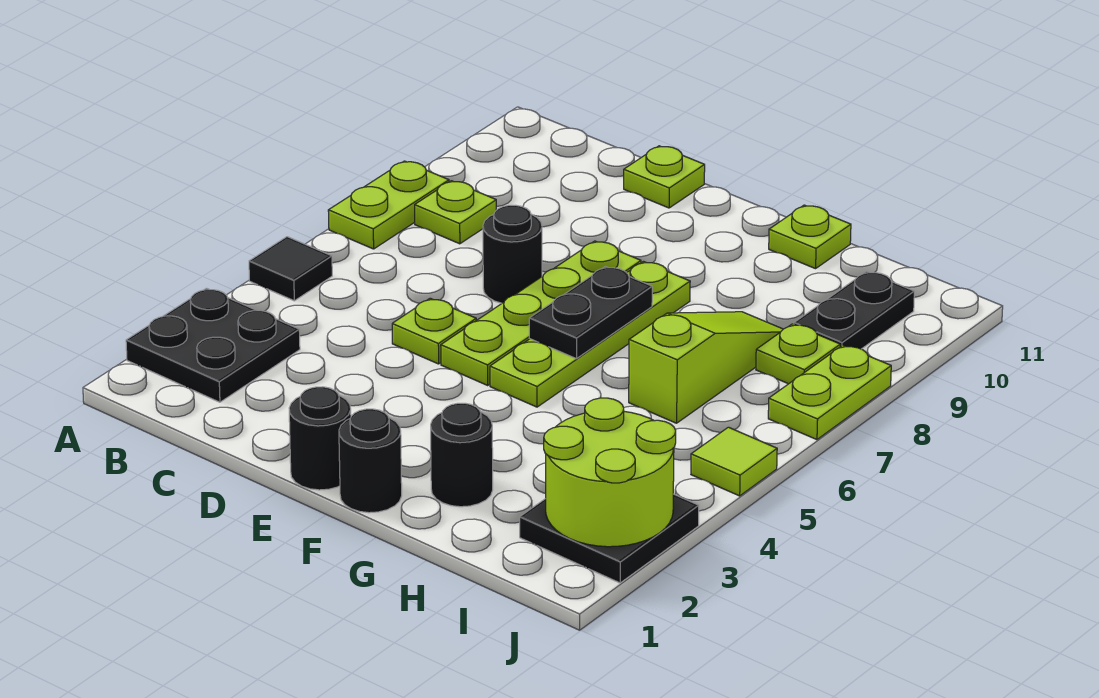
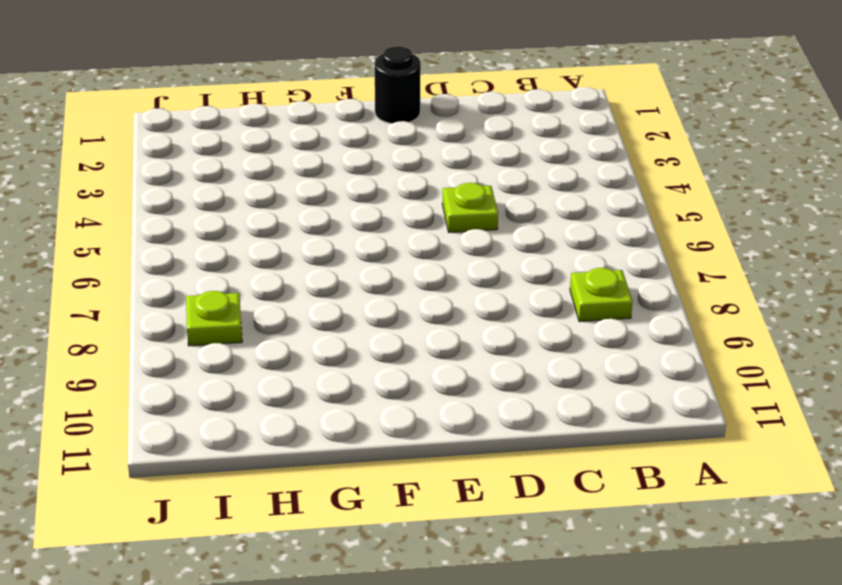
none -> black plate A2:B3 level 1
none -> black tile A5 level 1
none -> lime plate A7:A8 level 1

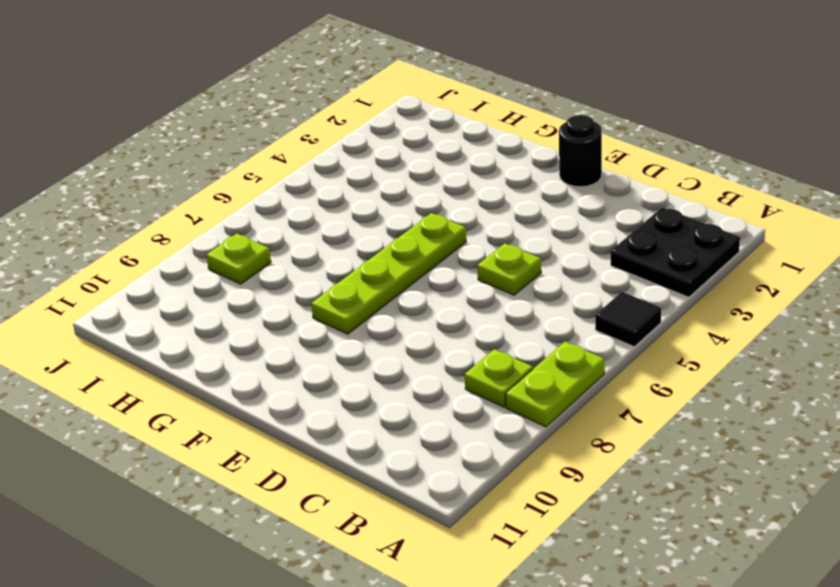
none -> black round brick D7 level 1
none -> lime plate D11 level 1
none -> lime plate E5:E8 level 1

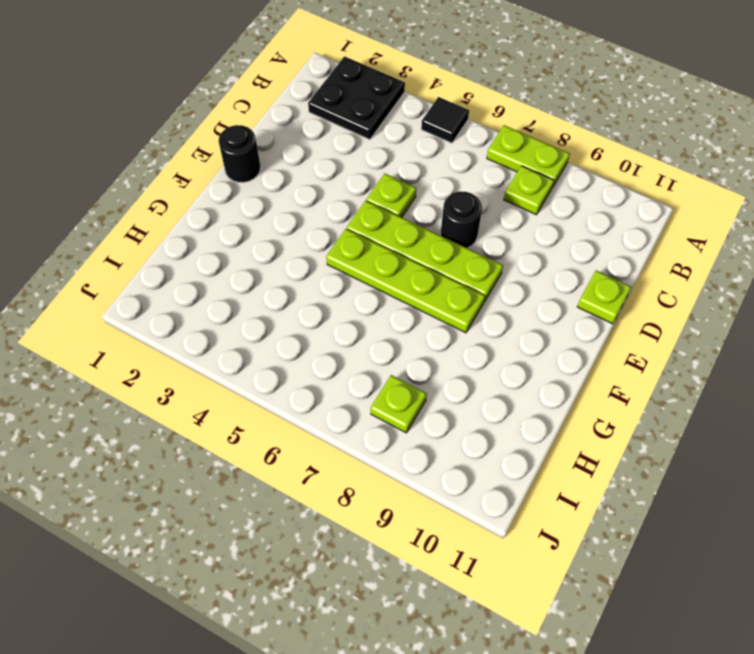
none -> black round brick F1 level 1
none -> black round brick G2 level 1
none -> lime plate G11 level 1

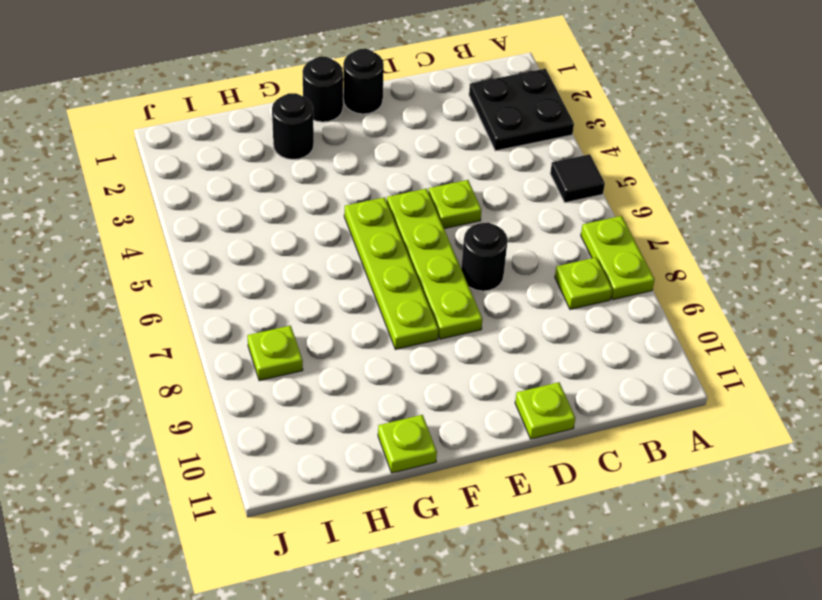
none -> lime slope H6:H8 level 1 top 6
none -> black plate I2:J3 level 1
none -> black plate I9:I10 level 1

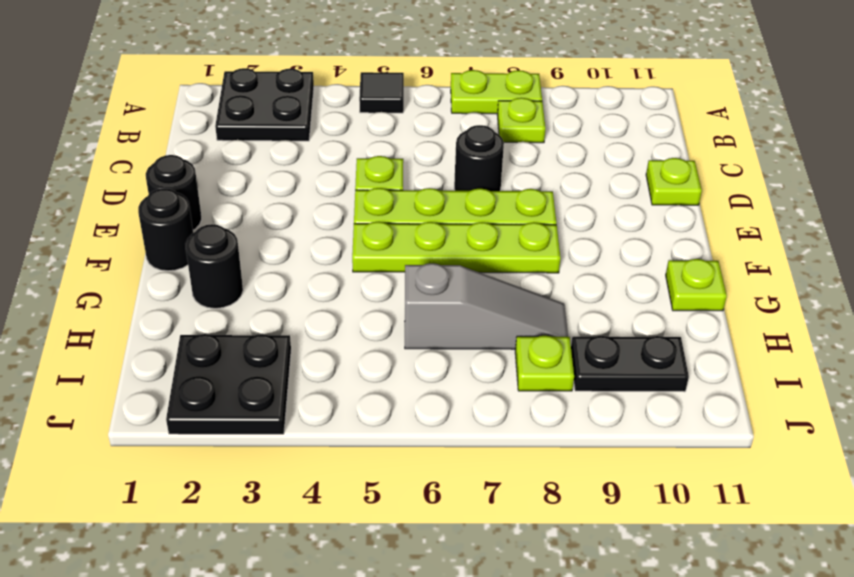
grey slope H6:H8 level 1 top 6 -> lime slope H6:H8 level 1 top 6
none -> lime tile J5 level 1
none -> lime plate J7:J8 level 1
none -> black plate F6:F7 level 2

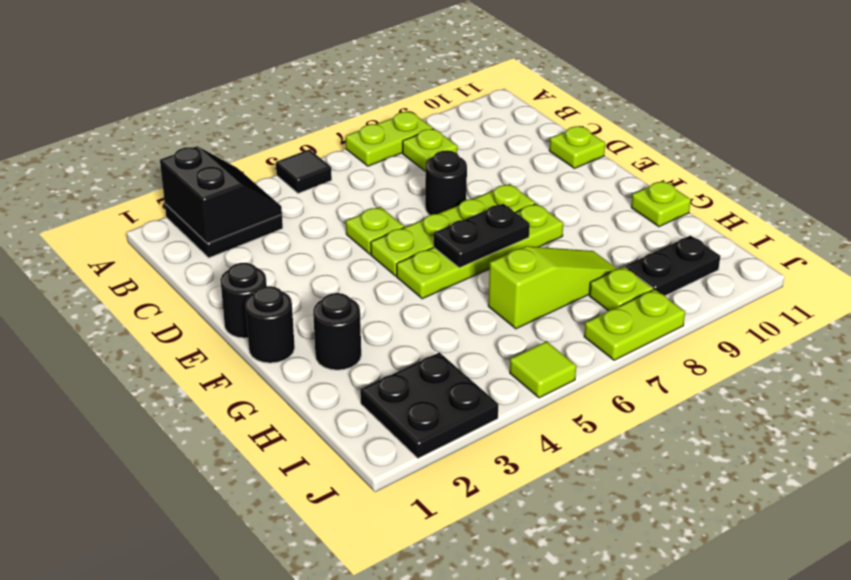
black slope A2:B3 level 2 top 2 -> none
none -> lime round brick I2:J3 level 2

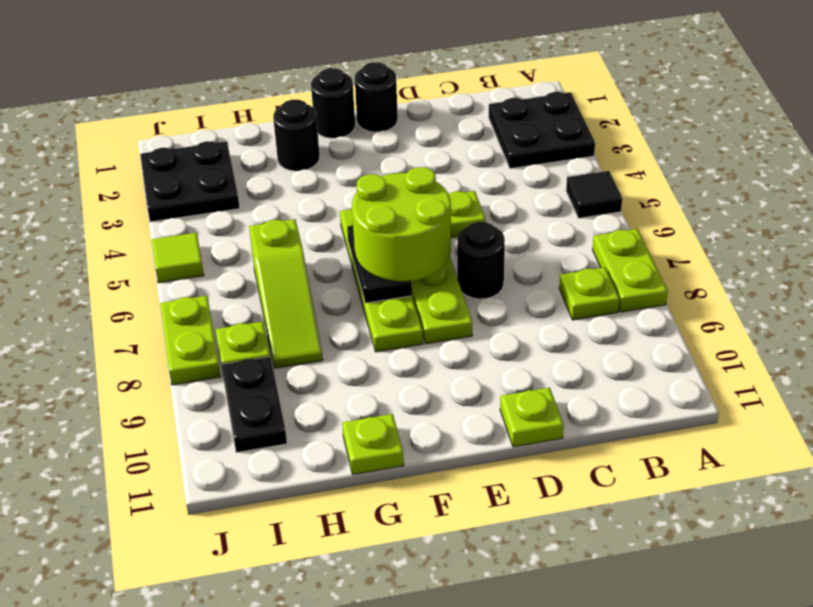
lime round brick E6:F7 level 3 -> lime round brick I2:J3 level 2

